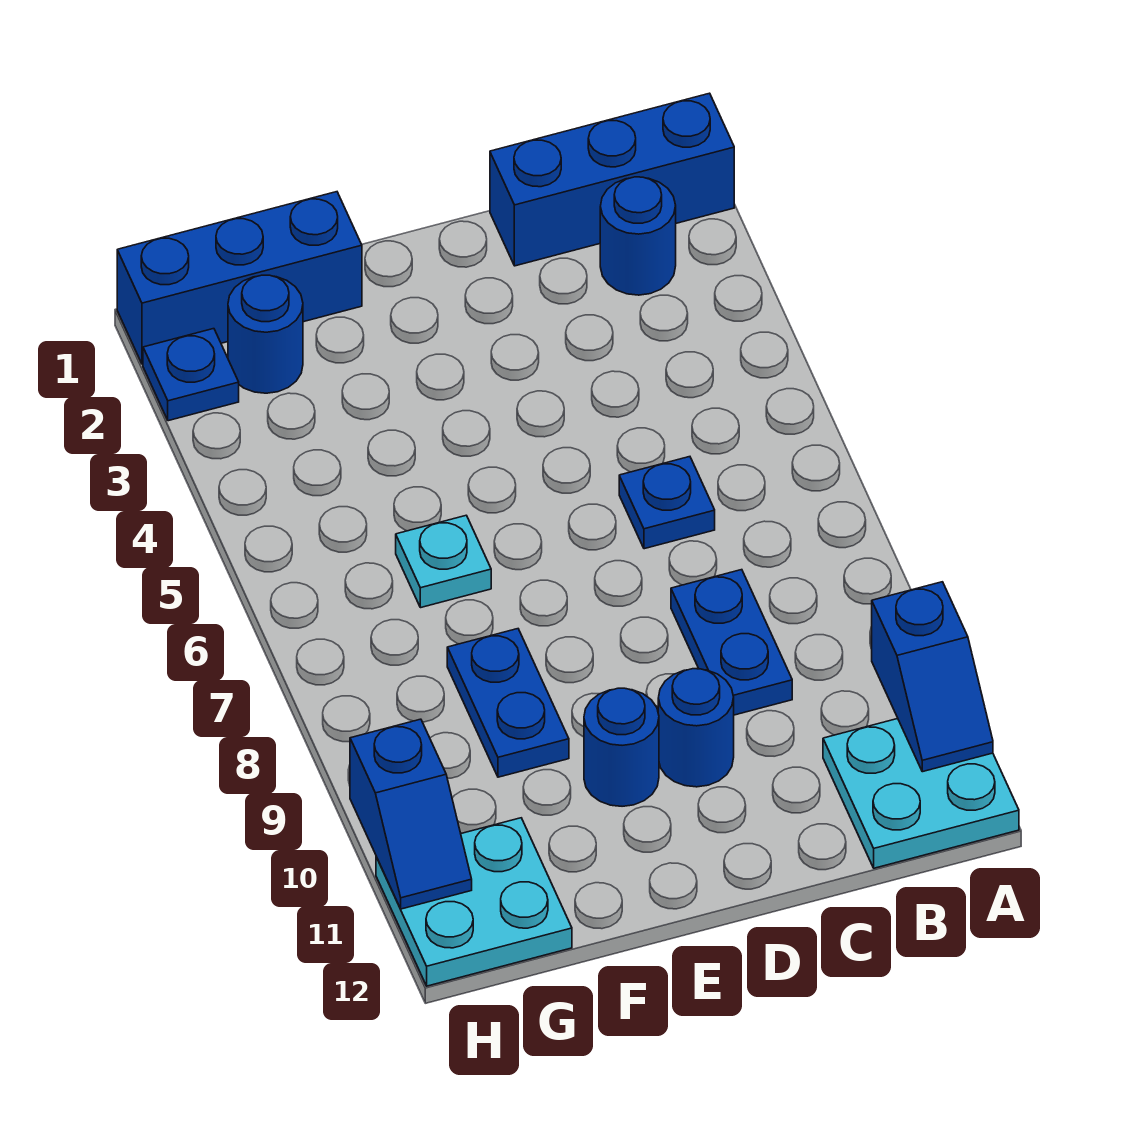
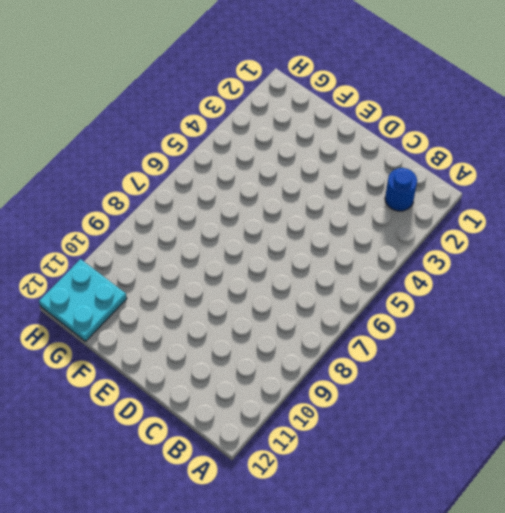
none -> blue brick A1:C1 level 1
none -> cyan plate A11:B12 level 1
none -> blue plate C6 level 1

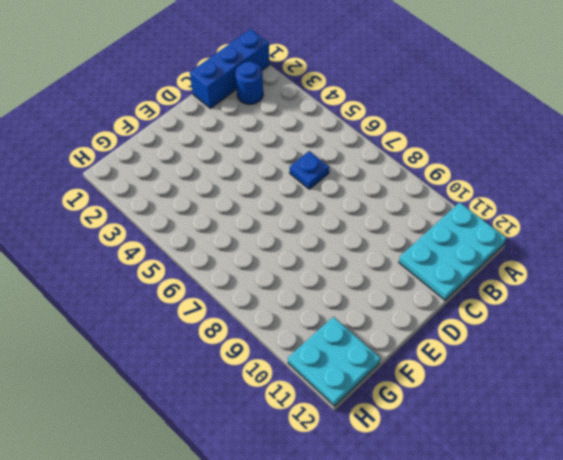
cyan plate A11:C12 level 1 -> cyan plate A11:B12 level 1
none -> blue plate C8:C9 level 1
none -> blue round brick D10 level 1
none -> blue round brick E10 level 1

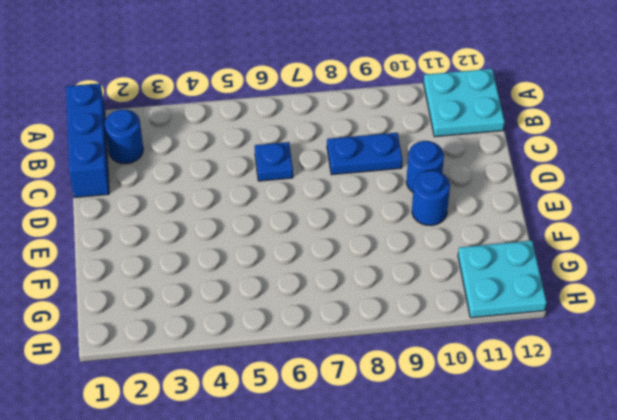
none -> blue brick F1:H1 level 1
none -> cyan plate F6 level 1
none -> blue plate F8:F9 level 1

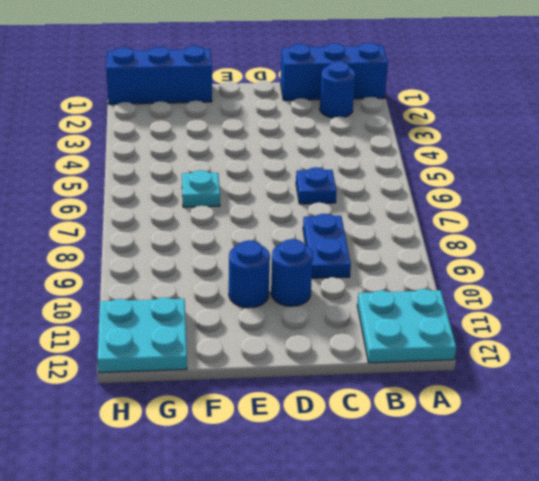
none -> blue plate F8:F9 level 1
none -> blue round brick G2 level 1
none -> blue plate H2 level 1

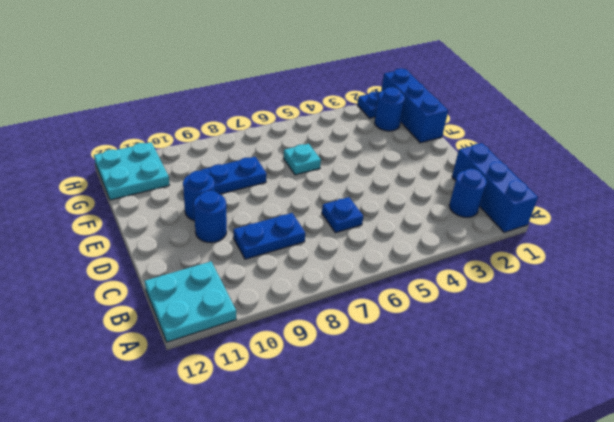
none -> blue slope A10:A11 level 2 top 10
none -> blue slope H10:H11 level 2 top 10

